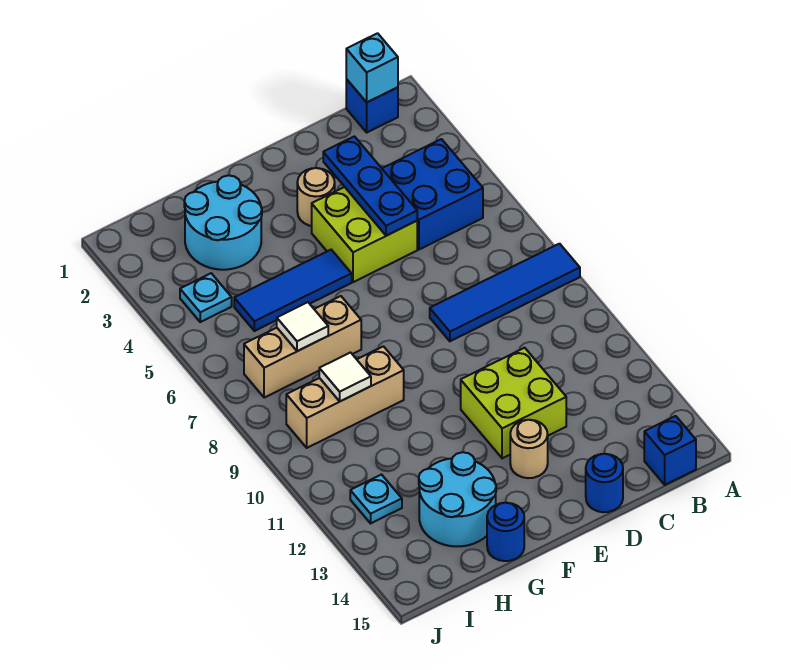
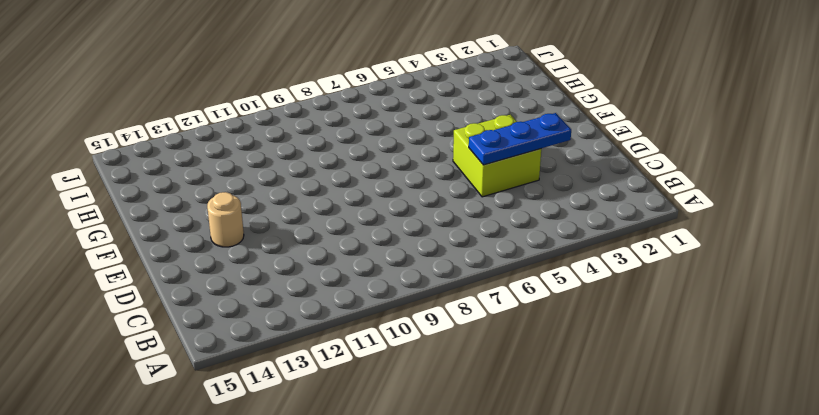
none -> blue tile A8:D8 level 1
none -> blue brick B1 level 1
none -> blue brick B4:C5 level 1

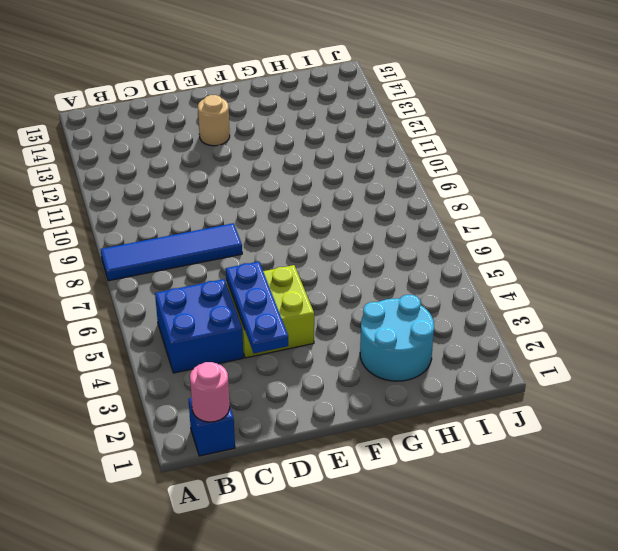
pink round brick B1 level 2 -> cyan brick B1 level 2
none -> blue brick B15 level 1
none -> lime brick D11:E12 level 1
none -> blue round brick D15 level 1

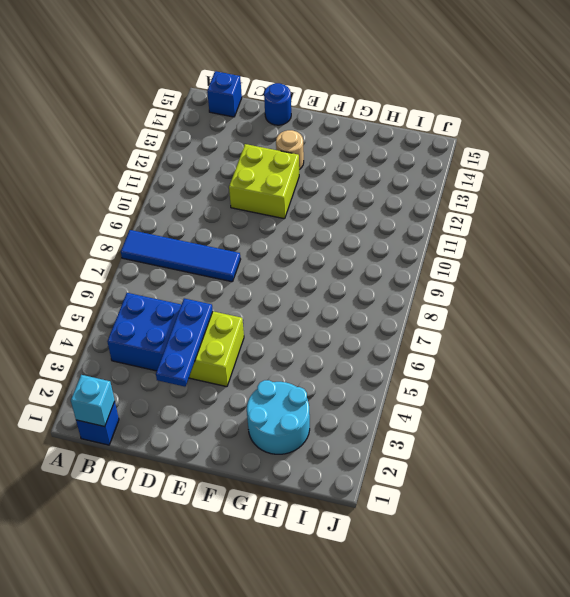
none -> tan round brick E3 level 1
none -> blue tile F5:H5 level 1
none -> tan brick G7:I7 level 1

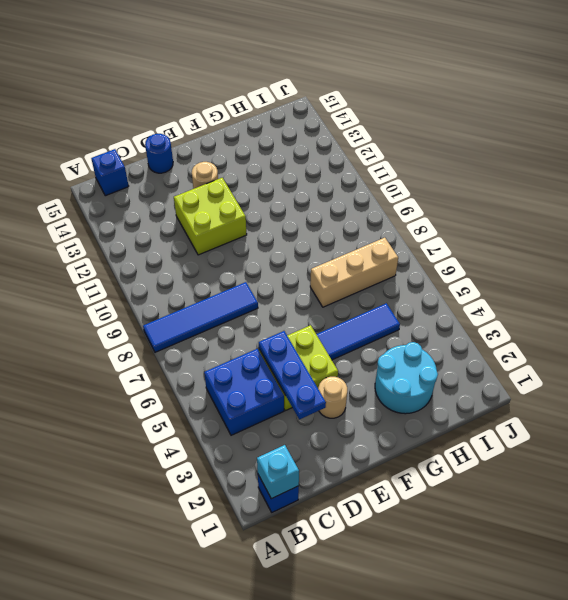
none -> tan brick G9:I9 level 1
none -> cyan round brick G13:H14 level 1
none -> blue round brick G15 level 1

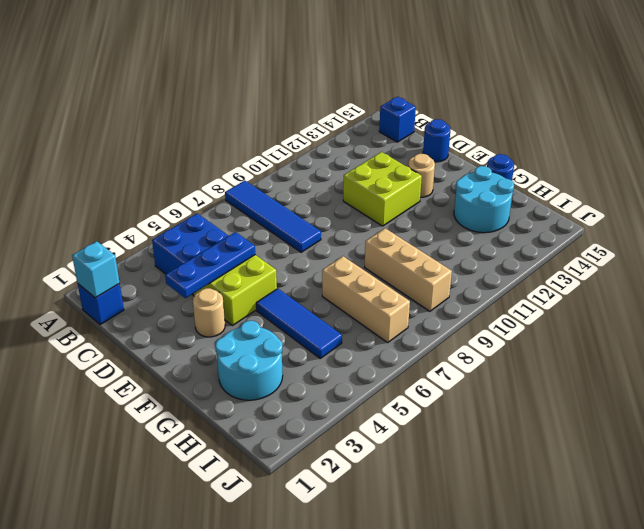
none -> cyan plate I4 level 1
none -> cyan plate I12 level 1
none -> white tile H7 level 2

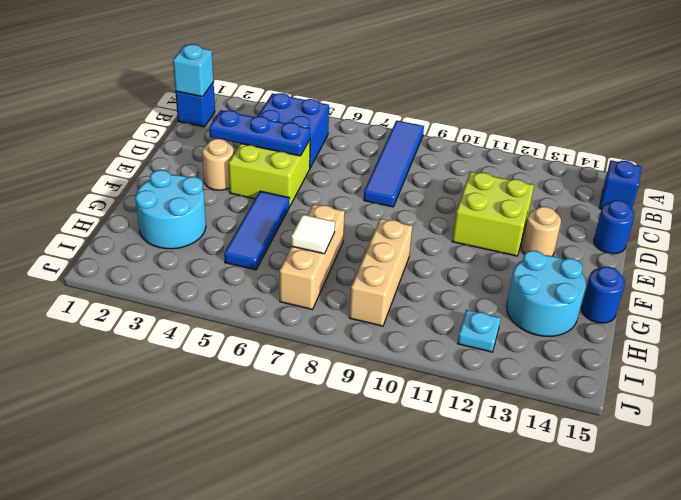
none -> cyan plate I4 level 1
none -> white tile H9 level 2

